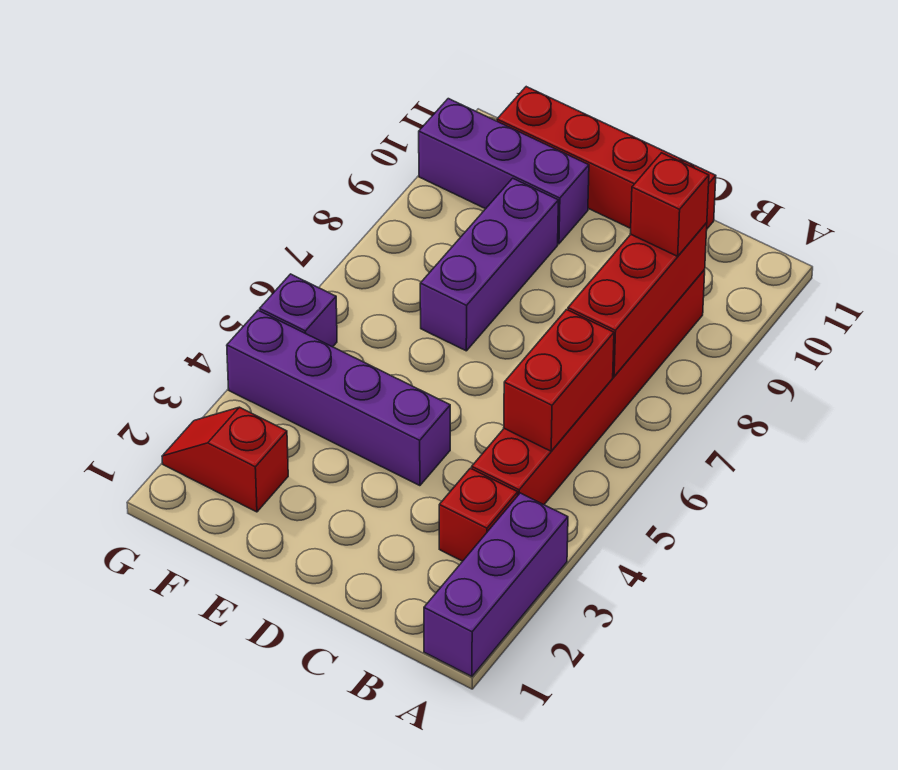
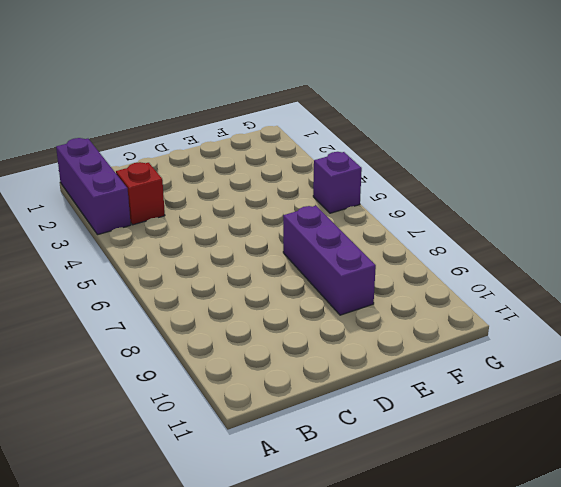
none -> red brick B4:B9 level 1
none -> red brick C11:F11 level 1
none -> purple brick D4:G4 level 1

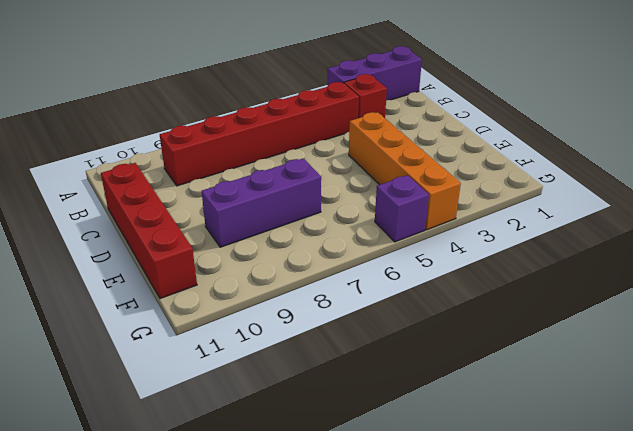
orange brick D4:G4 level 1 -> purple brick D4:G4 level 1
none -> purple brick E10:G10 level 1
none -> red slope F2:G2 level 1 top F
none -> red brick B5:B6 level 2

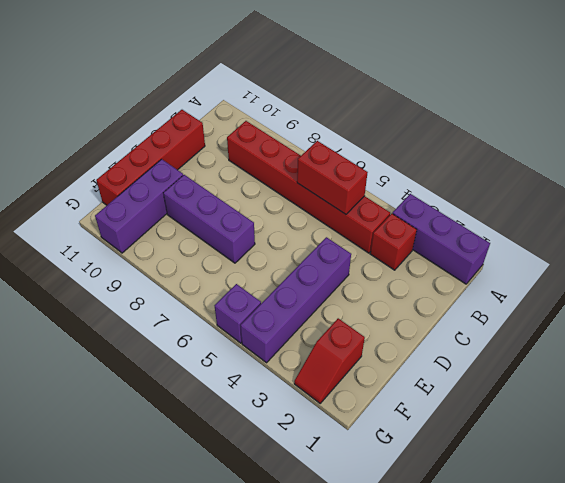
none -> red brick B7:B9 level 2
none -> red brick B9 level 3

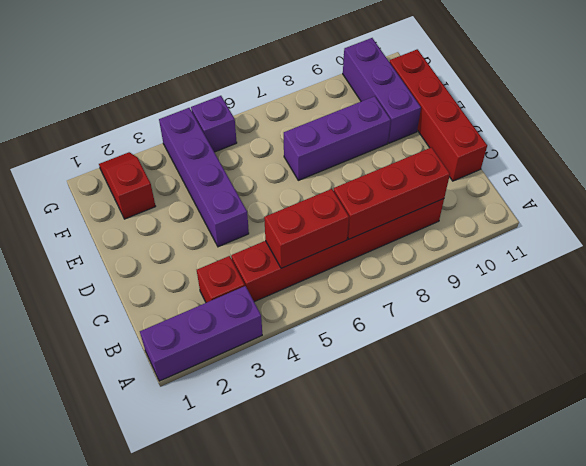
none -> red brick B9 level 3

